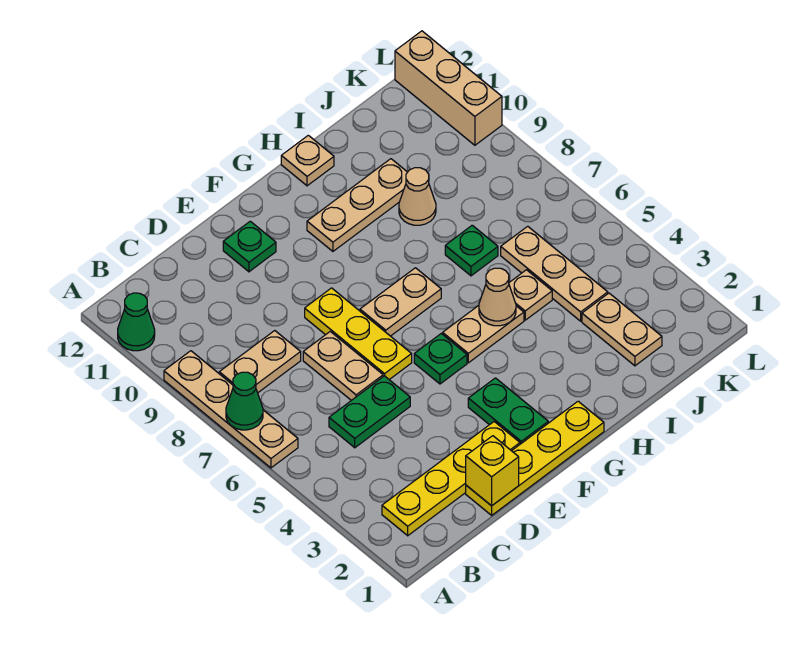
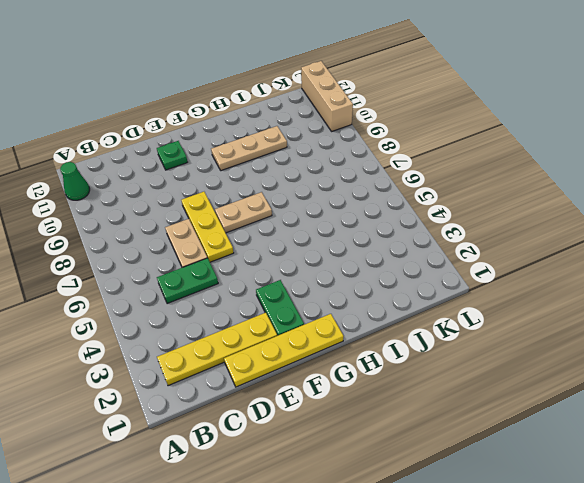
none -> tan plate A6:A9 level 1
none -> tan plate B8:C8 level 1
none -> green plate F5 level 1

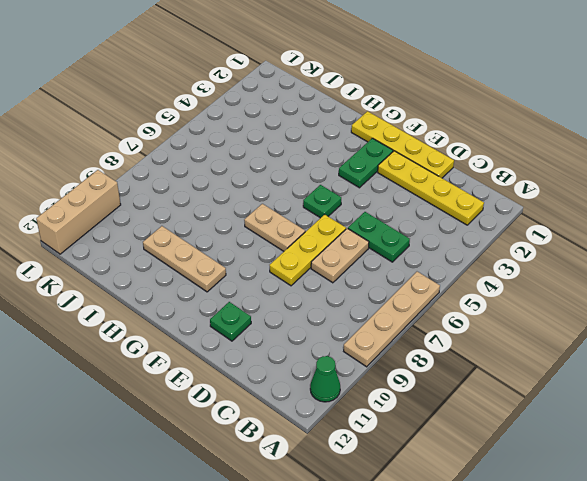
none -> tan plate B8:C8 level 1
none -> tan plate G5:H5 level 1
none -> tan plate H12 level 1

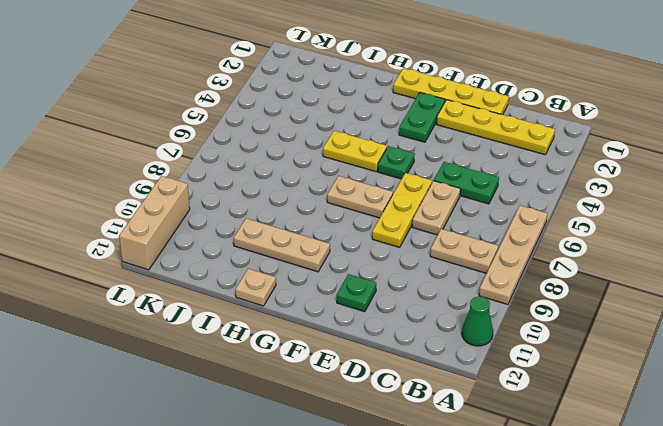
yellow plate G5:H5 level 1 -> tan plate G5:H5 level 1
none -> tan plate I5 level 1
none -> green plate I7 level 1
none -> tan cone I9 level 1

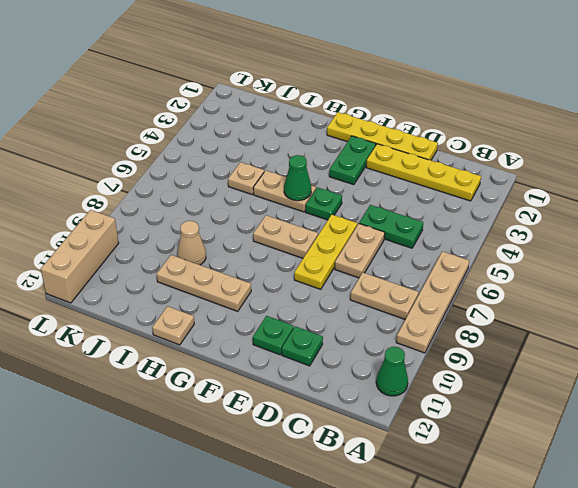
green plate D11 level 1 -> green plate I7 level 1
green cone G5 level 2 -> green cone A7 level 2
none -> tan plate J2:J3 level 1
none -> tan plate J4:J6 level 1
none -> yellow brick D1 level 2

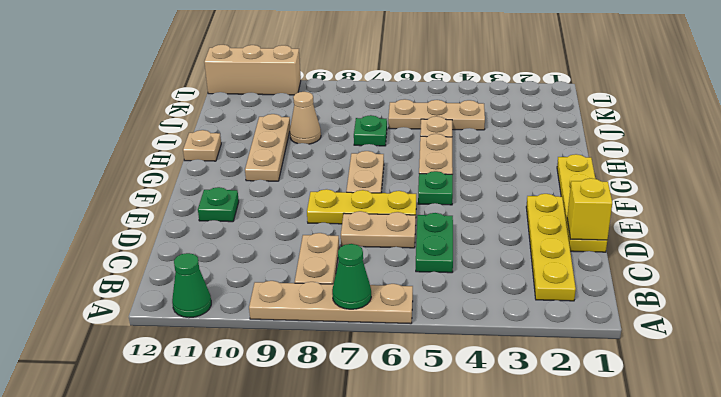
none -> green plate F2:F3 level 1
none -> tan plate J2:J3 level 1
none -> tan cone H5 level 2

